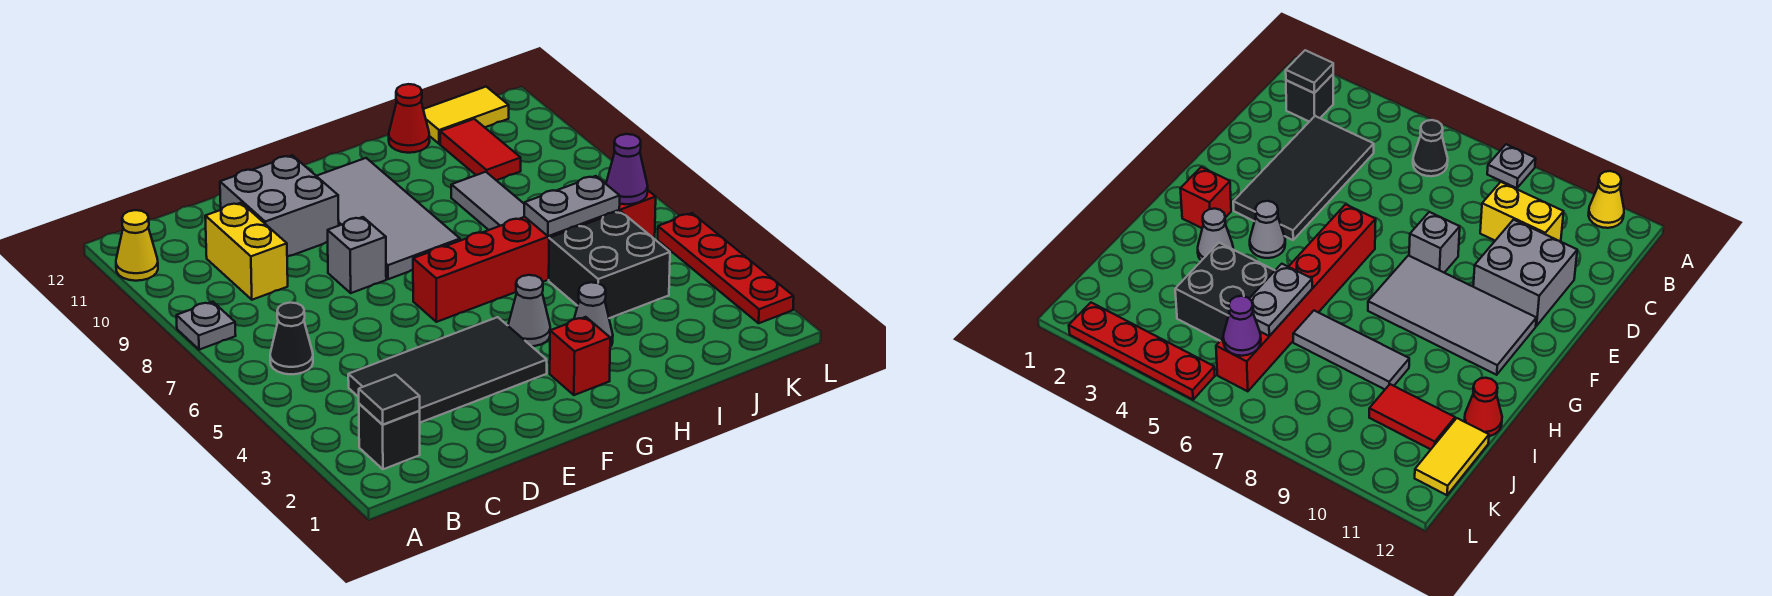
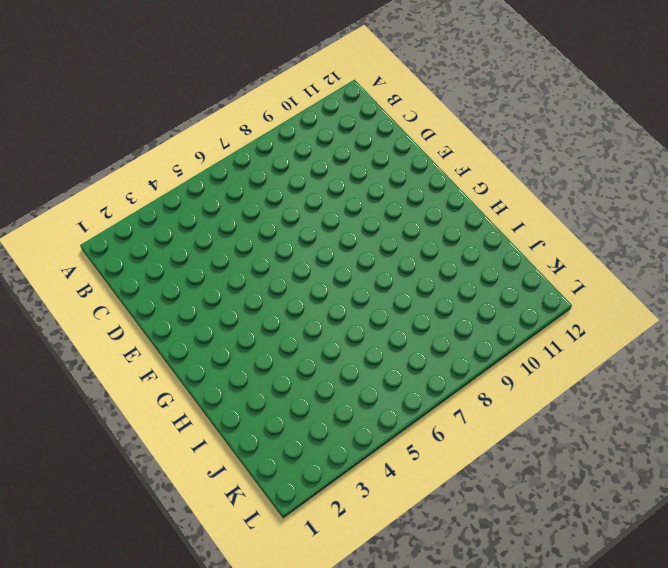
none -> grey plate A8 level 1
none -> yellow cone A11 level 1
none -> black brick B2 level 1

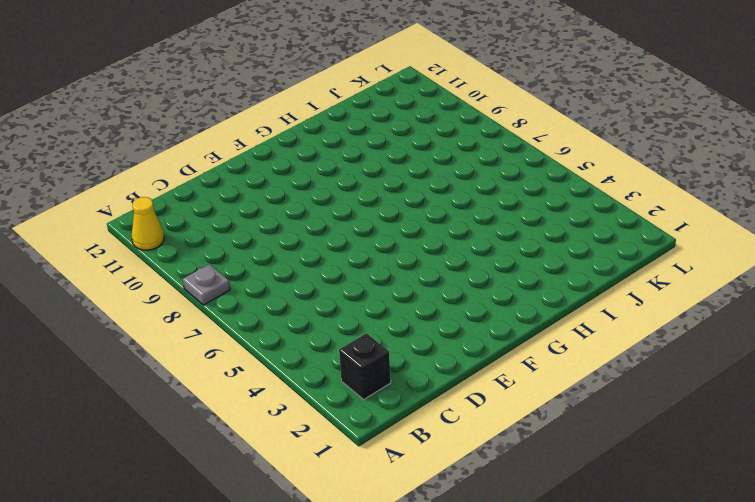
none -> black cone B6 level 1
none -> black tile C3:F4 level 1
none -> yellow brick C9:C10 level 1

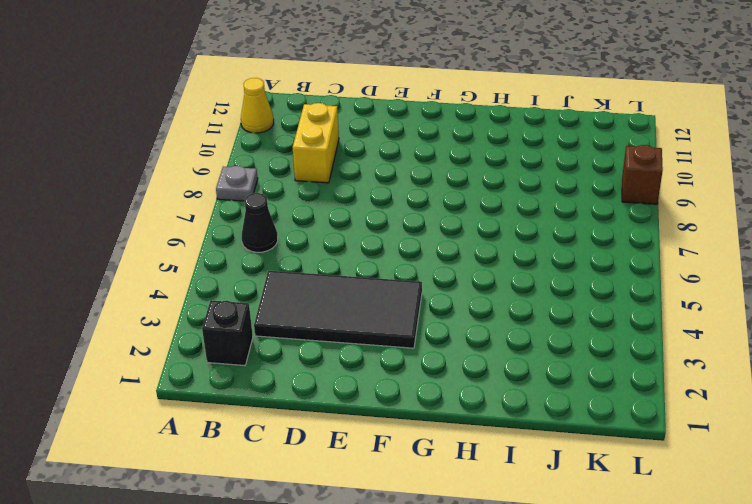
brown brick L9 level 1 -> none
none -> grey brick D10:E11 level 1
none -> grey brick E8 level 1
none -> red brick F6:K6 level 1

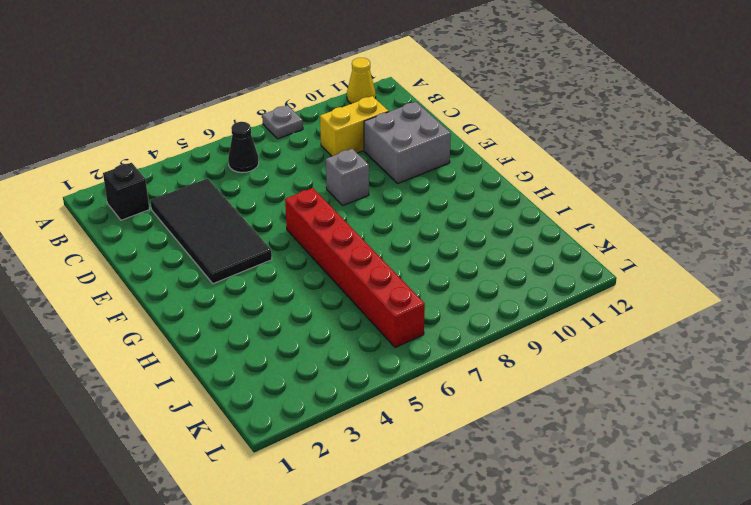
none -> grey tile F8:G11 level 1
none -> red brick G2 level 1
none -> grey cone G4 level 1

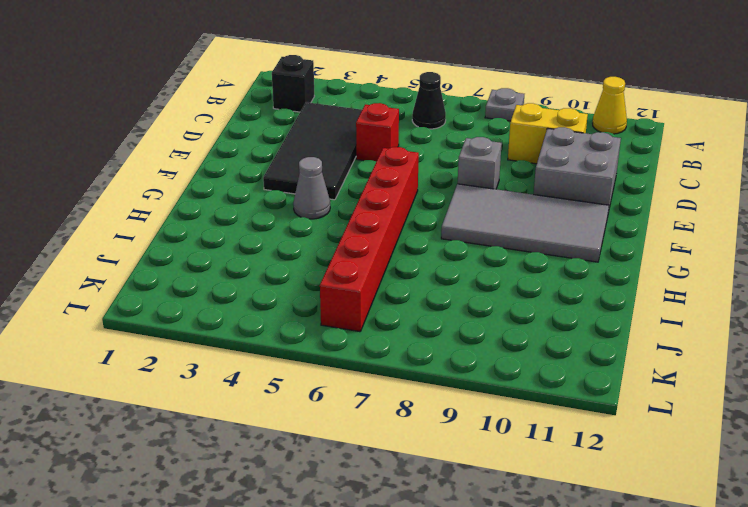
red brick D5 level 1 -> red brick G2 level 1
none -> grey cone H3 level 1
none -> black brick I4:J5 level 1
none -> grey tile I7:I9 level 1

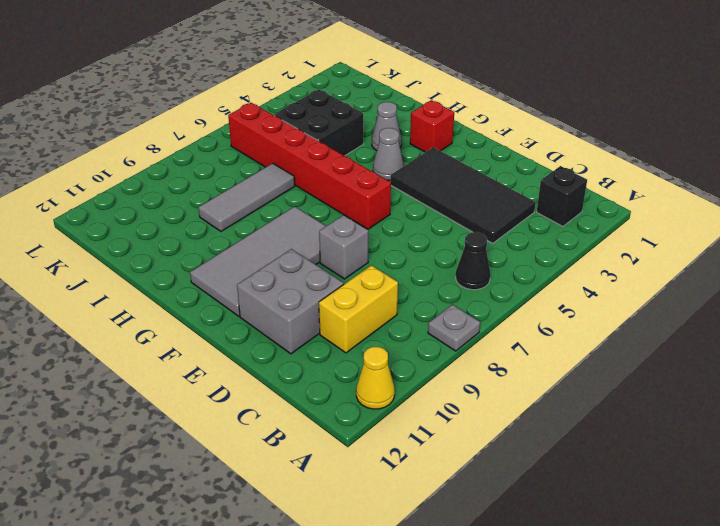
none -> red cone I12 level 1
none -> red tile J10:J11 level 1
none -> yellow tile J12:K12 level 1

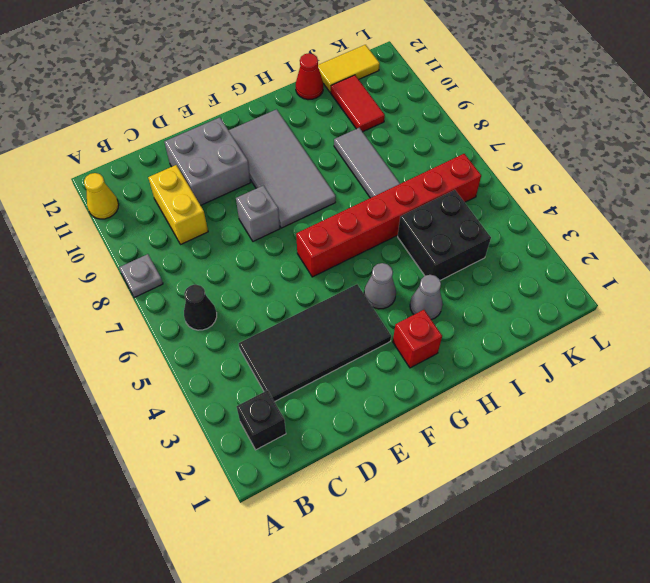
none -> red plate L2:L5 level 1
none -> black tile B2 level 2
none -> grey plate I6:J6 level 2

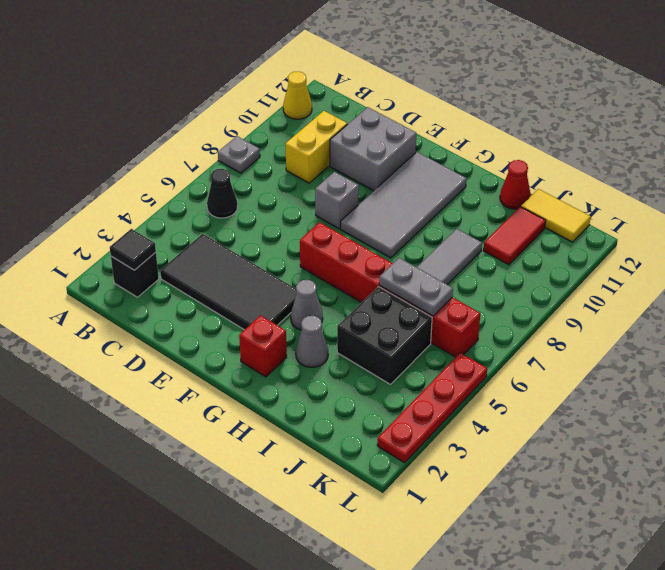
none -> purple cone K6 level 2

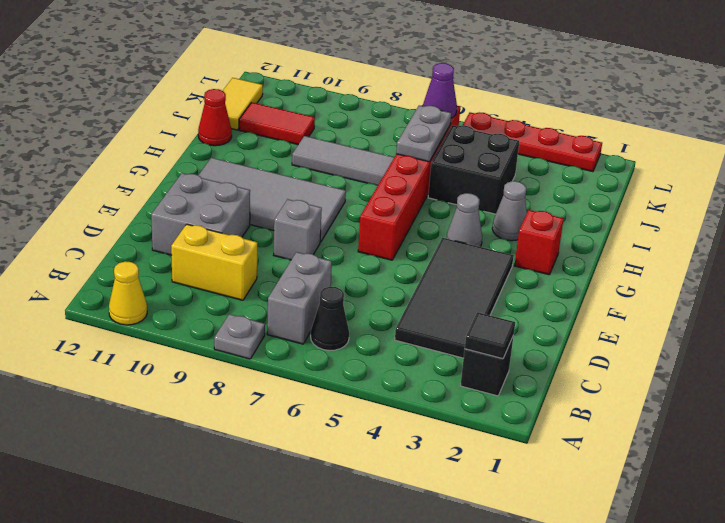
grey brick B7:C7 level 1 -> none

